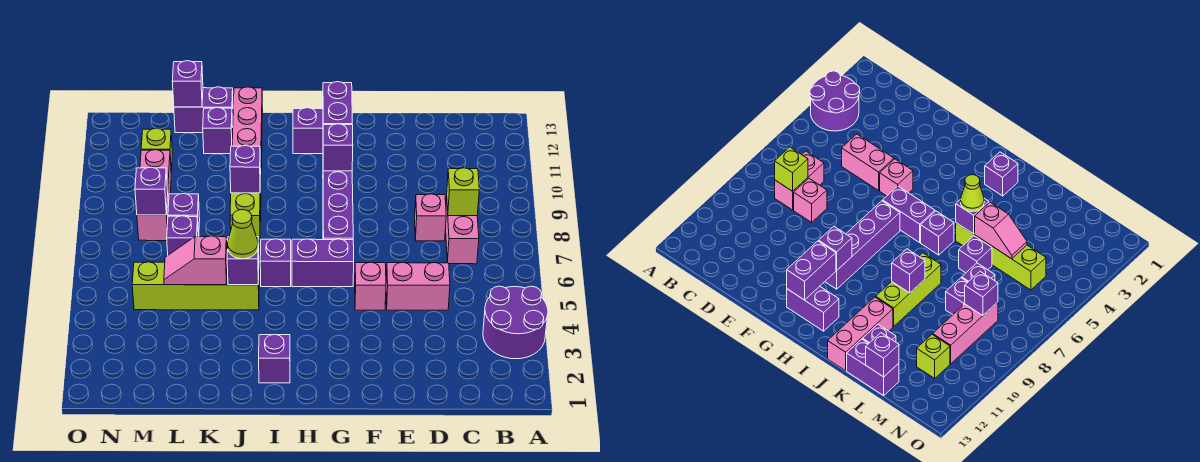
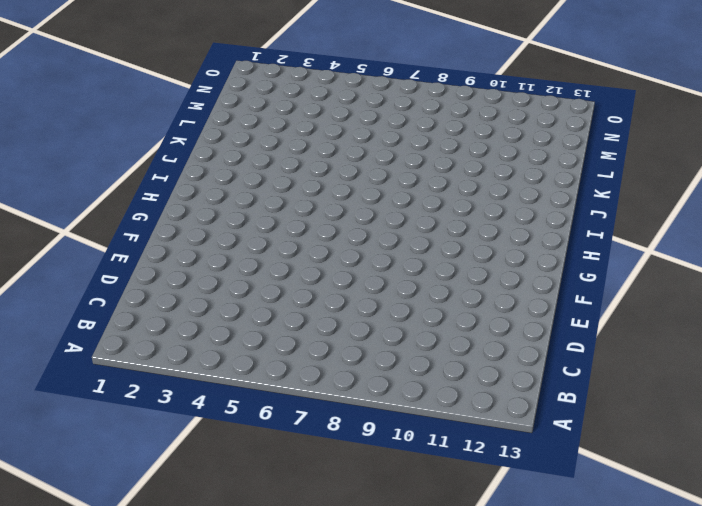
none -> purple round brick A3:B4 level 1
none -> pink brick C7:C8 level 1
none -> pink brick D5:E5 level 1

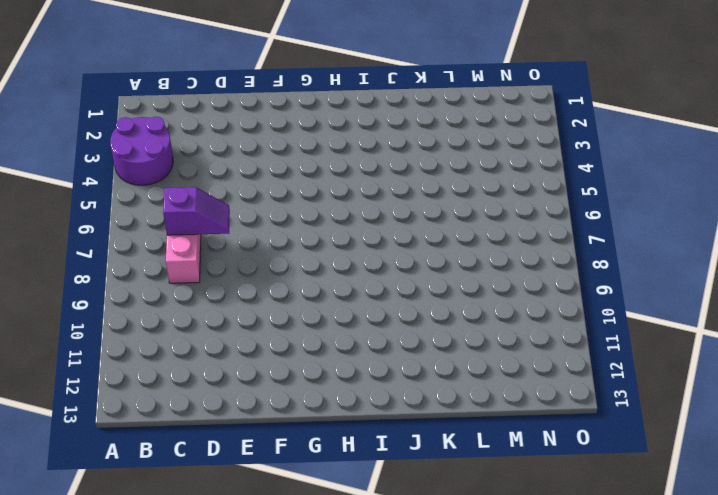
purple slope C7:D7 level 2 top C -> none
none -> pink brick D5:E5 level 1
none -> pink brick D8 level 1
none -> pink brick F5 level 1

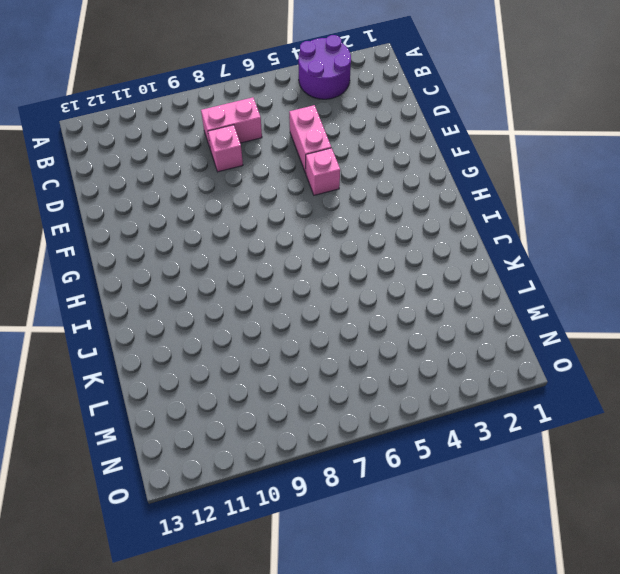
none -> purple brick G6:H6 level 1
none -> purple brick G7:G10 level 1
none -> purple brick G12:H12 level 1

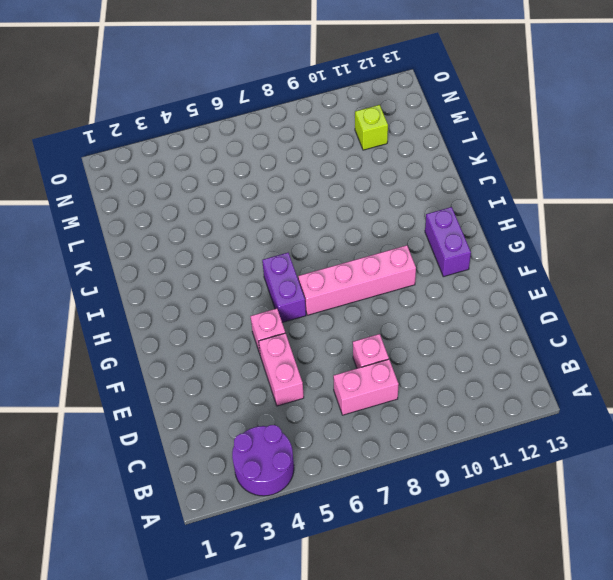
pink brick G7:G10 level 1 -> purple brick G7:G10 level 1
none -> purple brick I2 level 1
none -> purple brick I6 level 1
none -> lime brick J5:M5 level 1

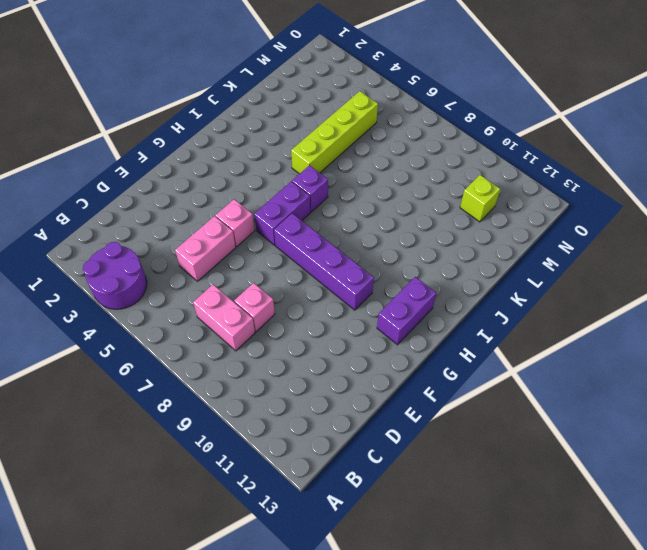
none -> purple brick I2 level 1
none -> lime brick J8:J10 level 1
none -> pink brick J11:J13 level 1

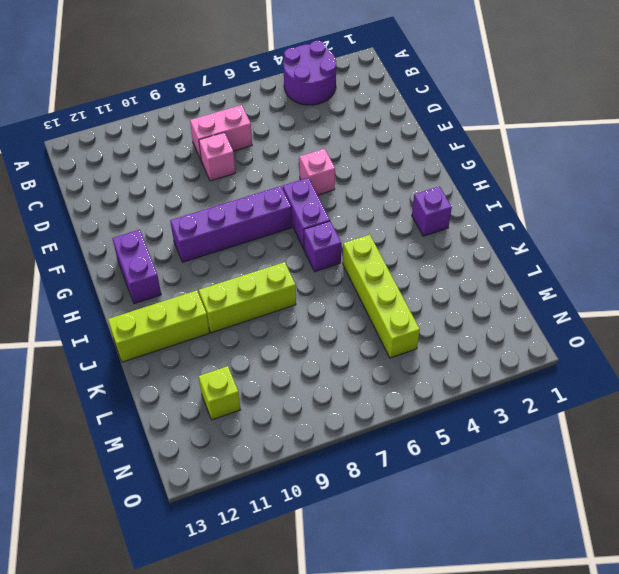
lime brick J11:J13 level 1 -> pink brick J11:J13 level 1
none -> pink brick D5:E5 level 1
none -> purple brick K6 level 1
none -> purple brick K12 level 1

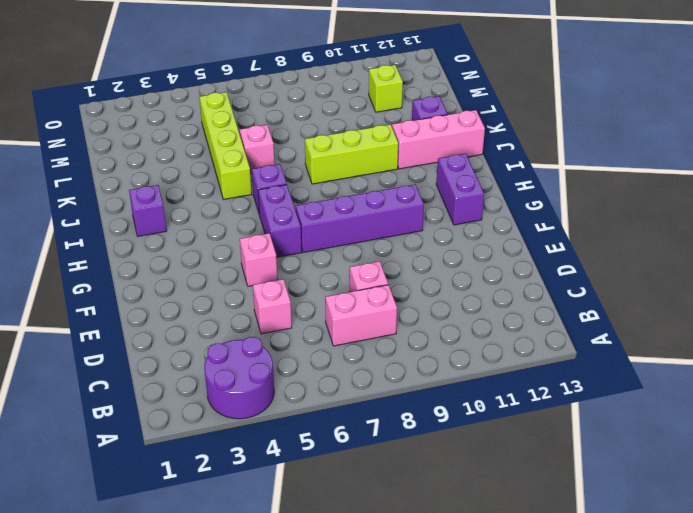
pink brick D5 level 1 -> pink brick D5:E5 level 1
pink brick K6 level 1 -> purple brick K6 level 1
none -> purple brick K13:L13 level 1
none -> purple brick L7 level 1
none -> purple brick L8 level 1

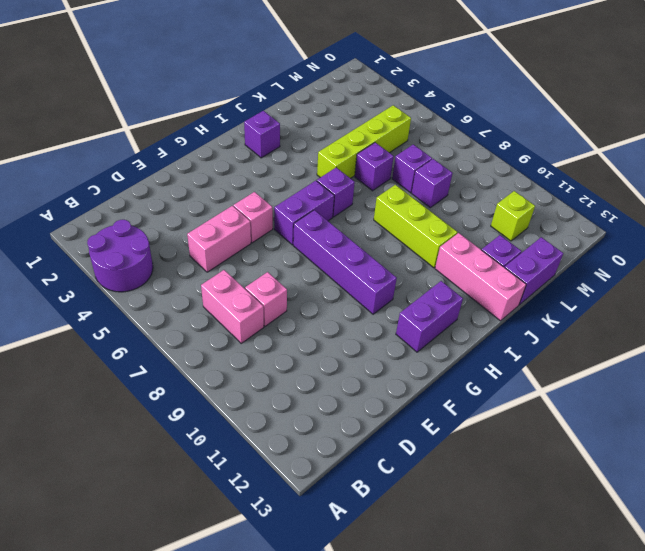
none -> pink brick M8:M10 level 1
none -> lime brick C8 level 2
none -> purple brick G10 level 2

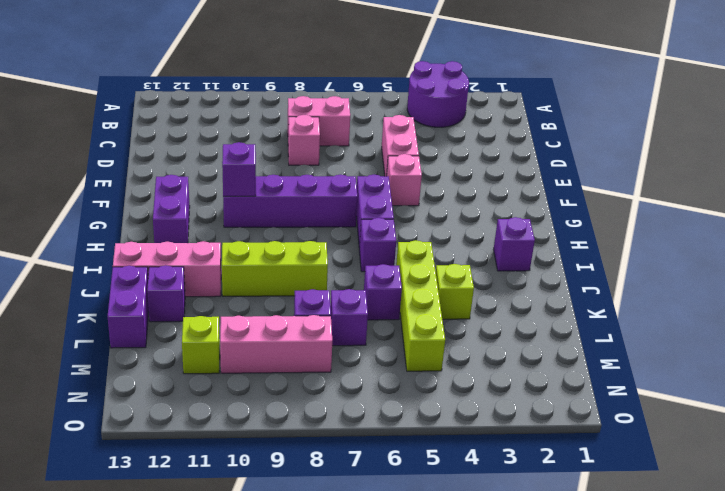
lime brick K4 level 1 -> lime brick C8 level 2
none -> purple brick G11:G12 level 2
none -> purple brick J5 level 2
none -> purple brick J9 level 2

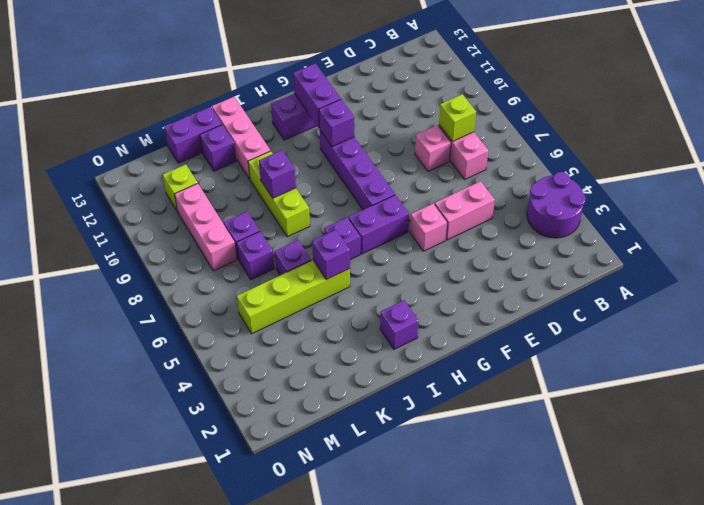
none -> pink slope K5:L5 level 2 top K
none -> purple brick L13 level 2
none -> purple brick M8 level 2

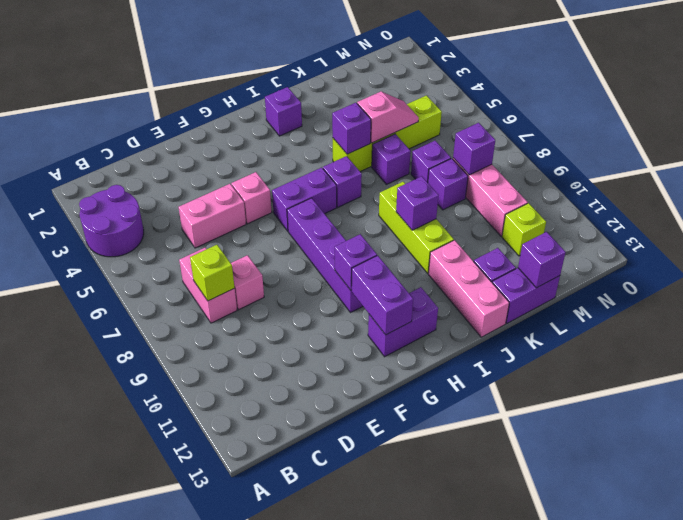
none -> lime cone J5 level 3

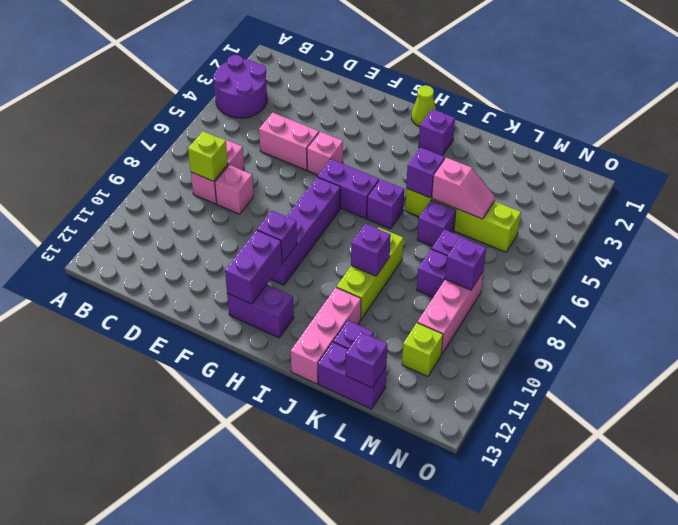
lime cone H1 level 1 -> lime cone J5 level 3

